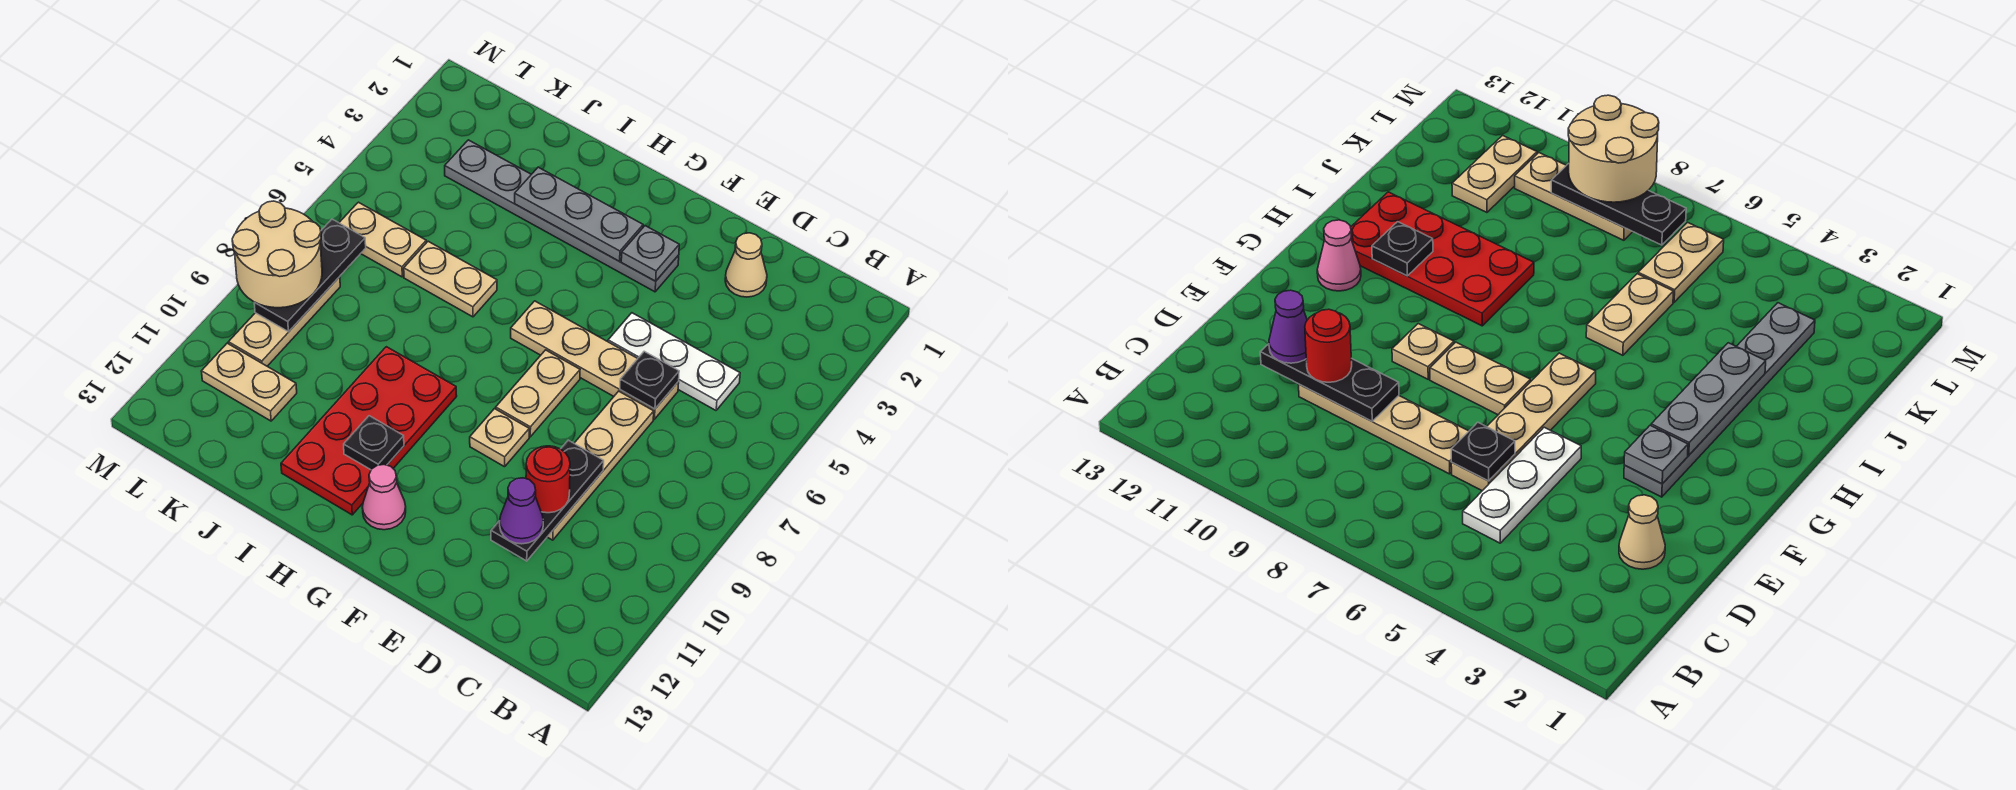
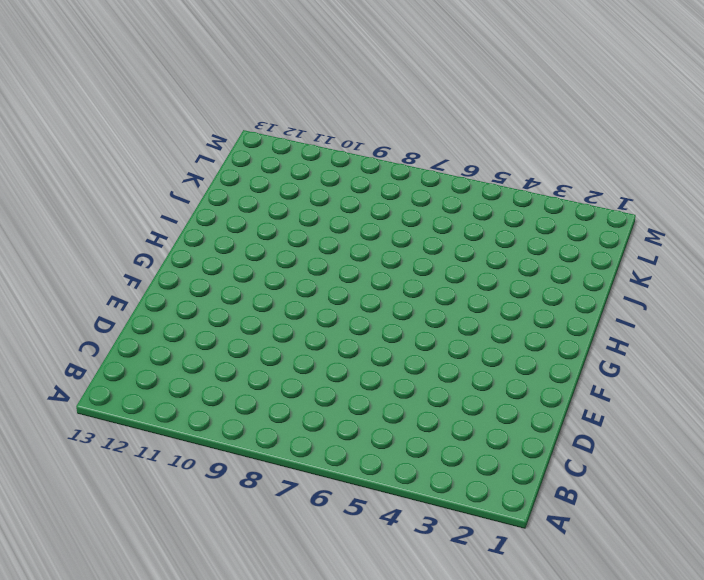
none -> white plate C5:E5 level 1
none -> tan cone D2 level 1
none -> tan plate D6:G6 level 1

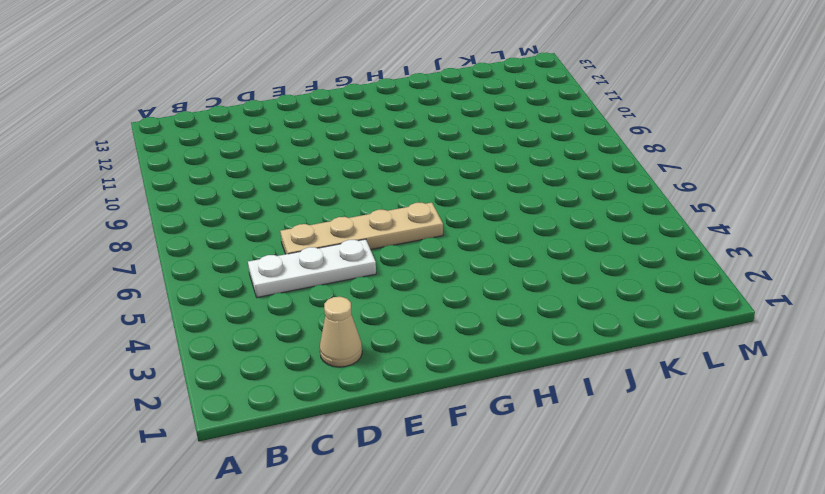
none -> tan plate D7:D10 level 1
none -> grey plate F3:K3 level 1
none -> tan plate F7:F8 level 1

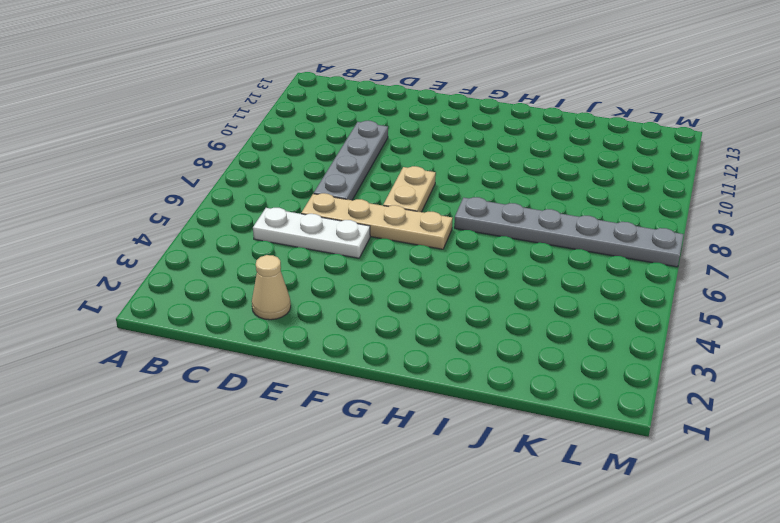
grey plate D7:D10 level 1 -> tan plate D7:D10 level 1
grey plate H7:M7 level 1 -> grey plate F3:K3 level 1
none -> tan plate F9 level 1
none -> pink cone G12 level 1
none -> red plate H9:I12 level 1

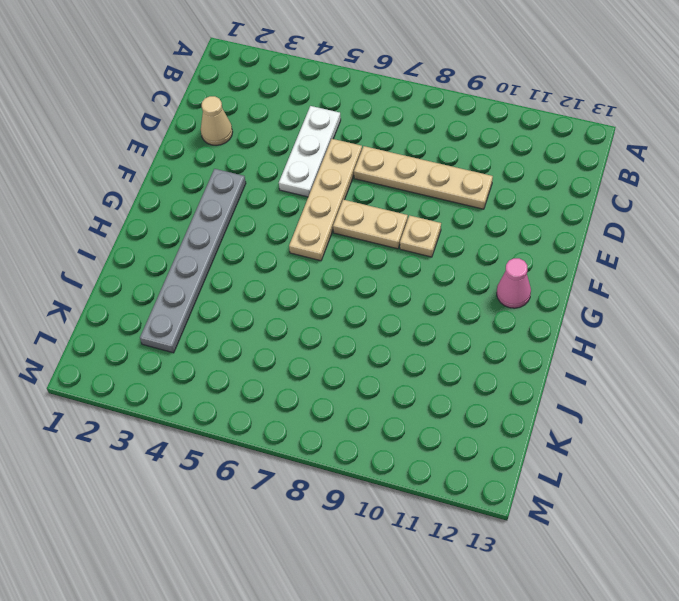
none -> red plate H9:I12 level 1
none -> tan plate I6:J6 level 1
none -> tan plate K6:L6 level 1

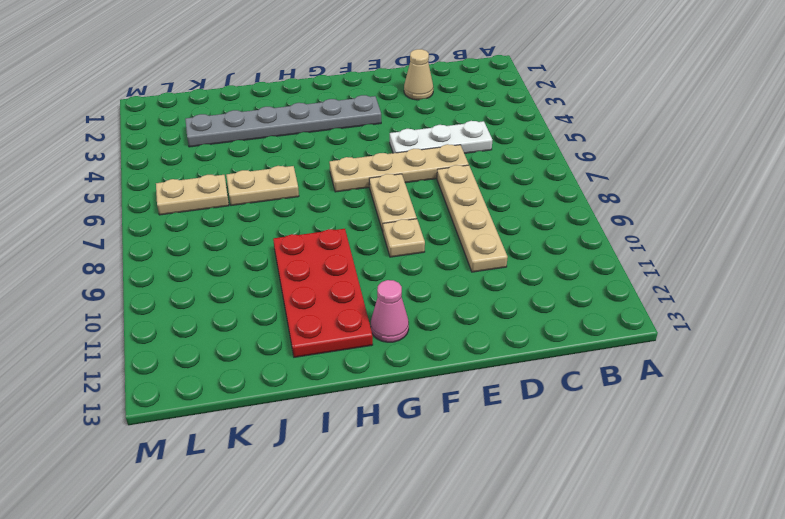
none -> tan plate K11:L11 level 1
none -> tan plate L8:L10 level 1
none -> black plate D6 level 2

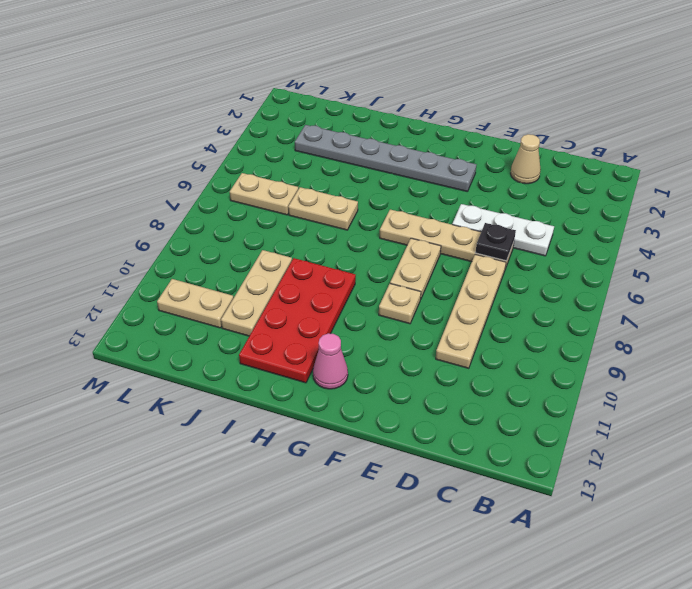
tan plate J9:J11 level 1 -> tan plate L8:L10 level 1
none -> black plate D9:D11 level 2
none -> grey plate F3 level 2
none -> grey plate G3:I3 level 2

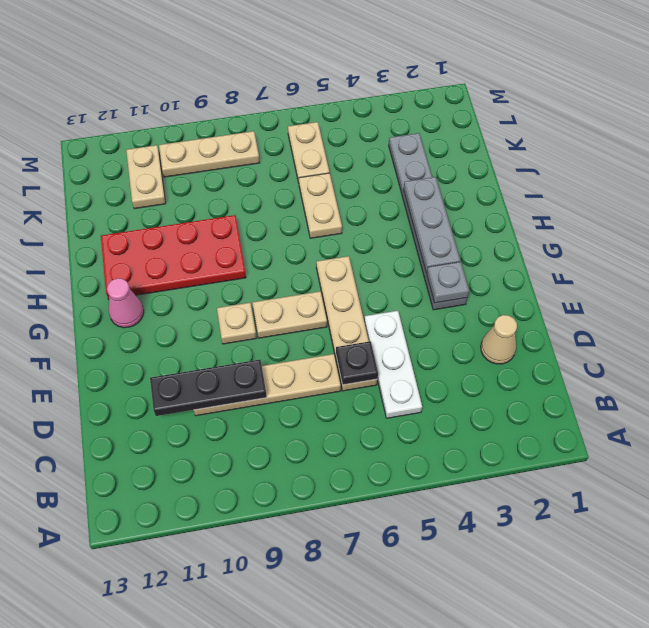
none -> black plate H11 level 2
none -> black plate L7:L9 level 2
none -> red round brick D10 level 3

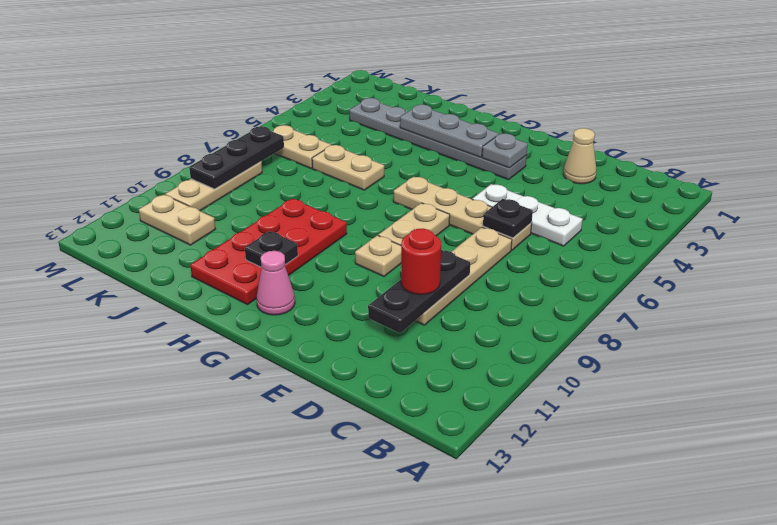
none -> purple cone D11 level 3
none -> tan round brick L8:M9 level 3

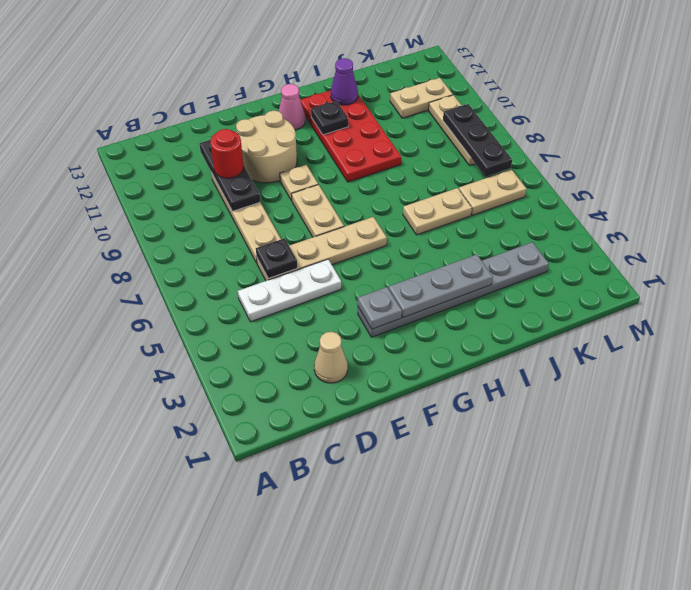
tan round brick E10:F11 level 1 -> tan round brick L8:M9 level 3
purple cone I12 level 2 -> purple cone D11 level 3

